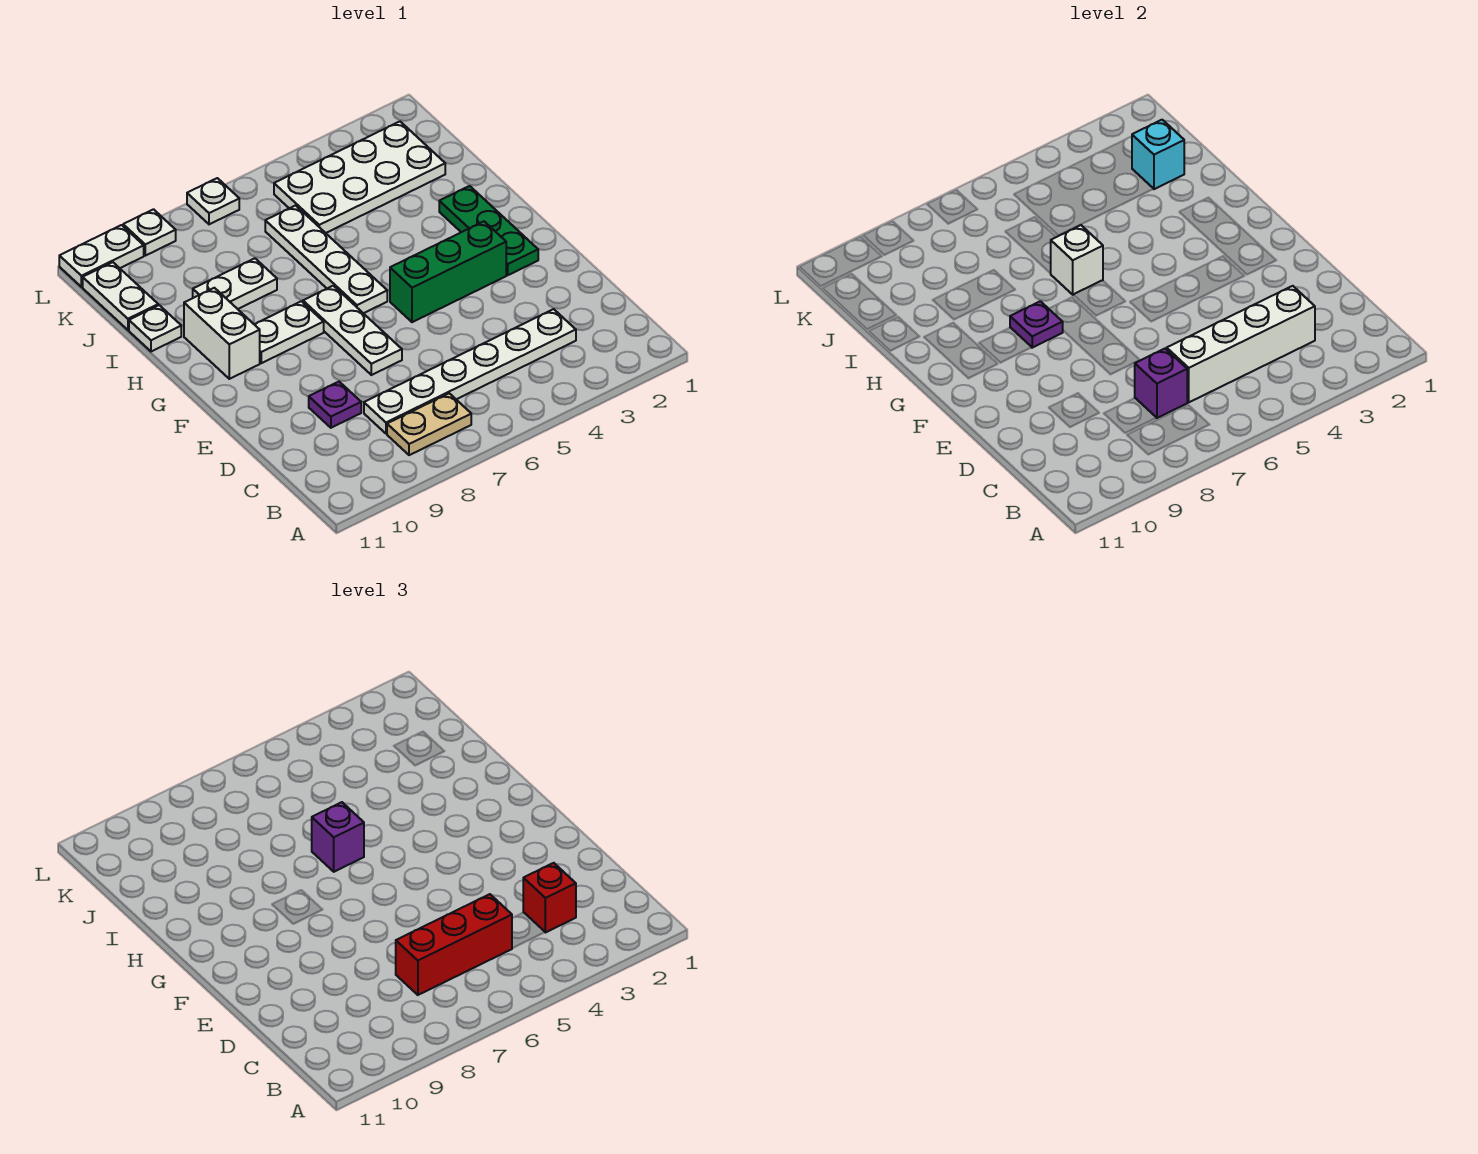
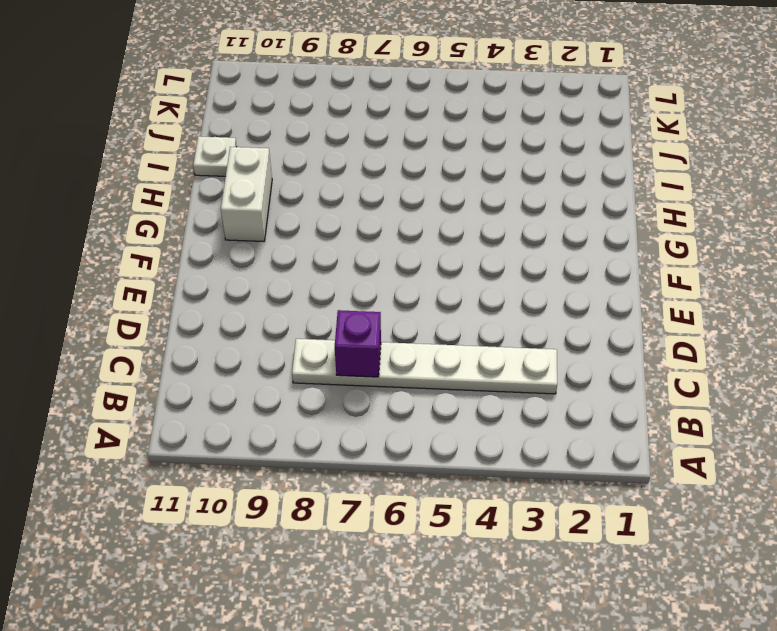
none -> tan plate B7:B8 level 1
none -> purple plate D9 level 1
none -> white plate E7:G7 level 1

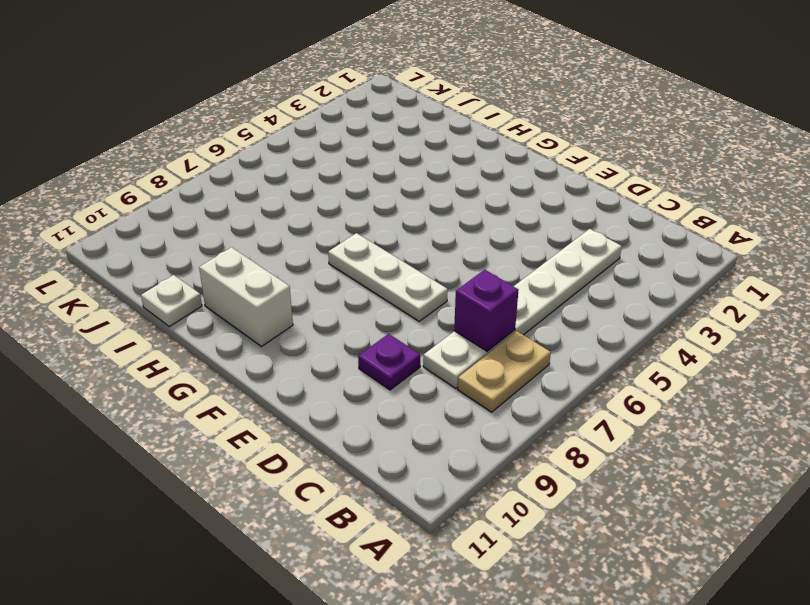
none -> green plate F2:H2 level 1
none -> green brick F3:F5 level 1
none -> white plate G6:J6 level 1

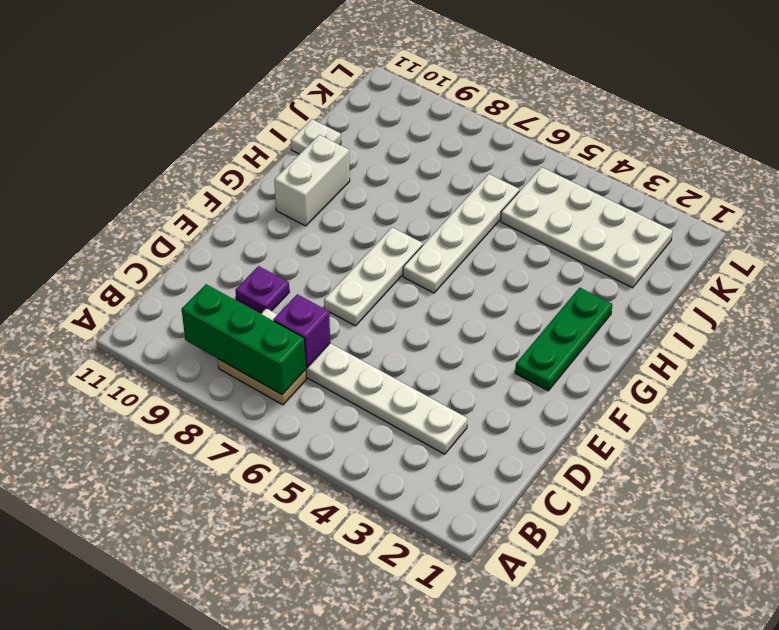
green brick B7:B9 level 2 -> green brick F3:F5 level 1
none -> white plate G8:G9 level 1
none -> white plate I8:I9 level 1
none -> white plate J11:K11 level 1

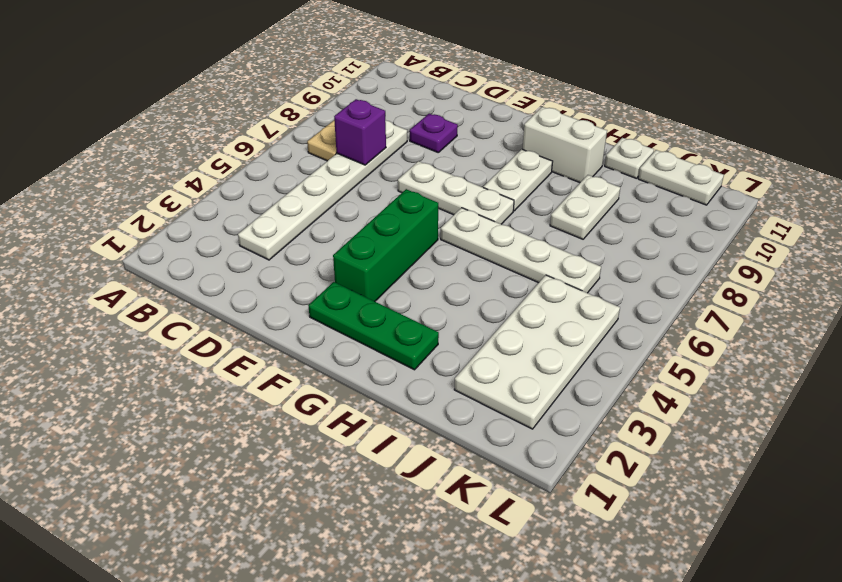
none -> white plate L7 level 1
none -> white plate L9 level 1
none -> white plate L10:L11 level 1

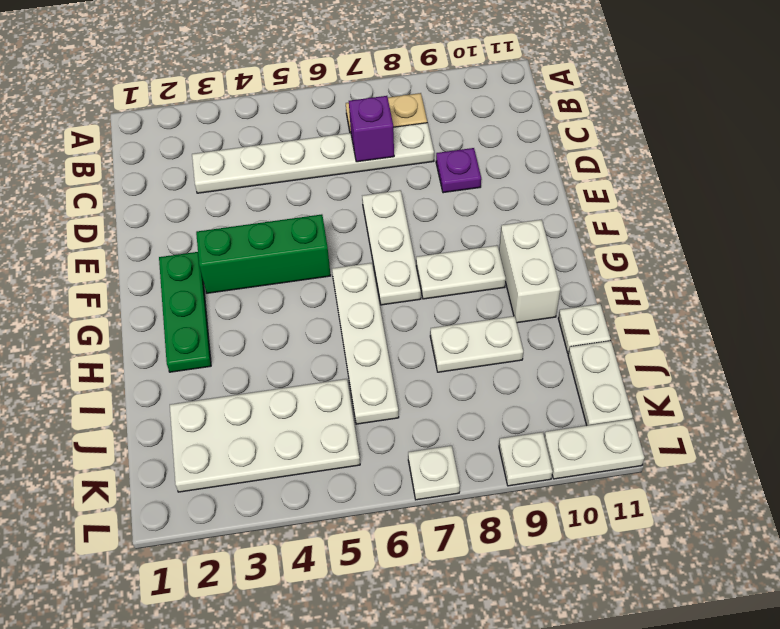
none -> white brick C3:C6 level 2
none -> purple plate G8 level 2
none -> white brick H6 level 2

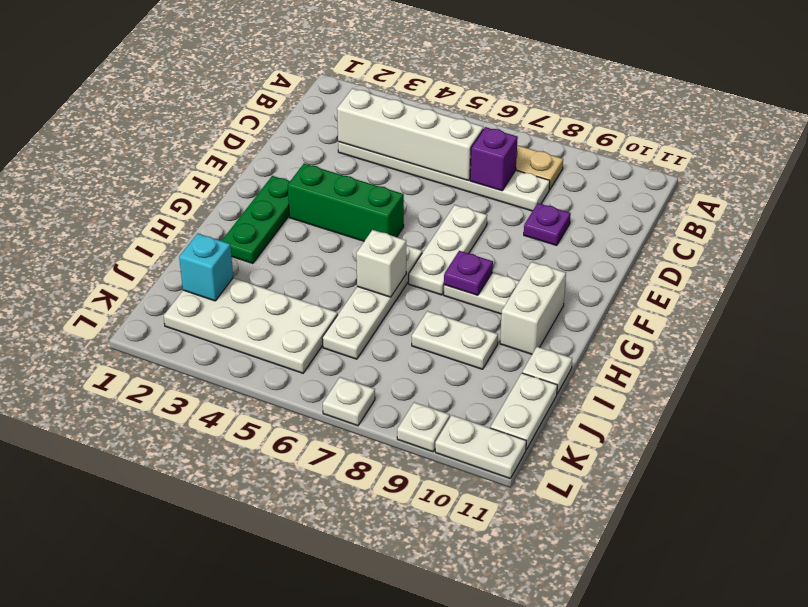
none -> red brick C3 level 3
none -> red brick C5:C7 level 3
none -> purple brick H6 level 3

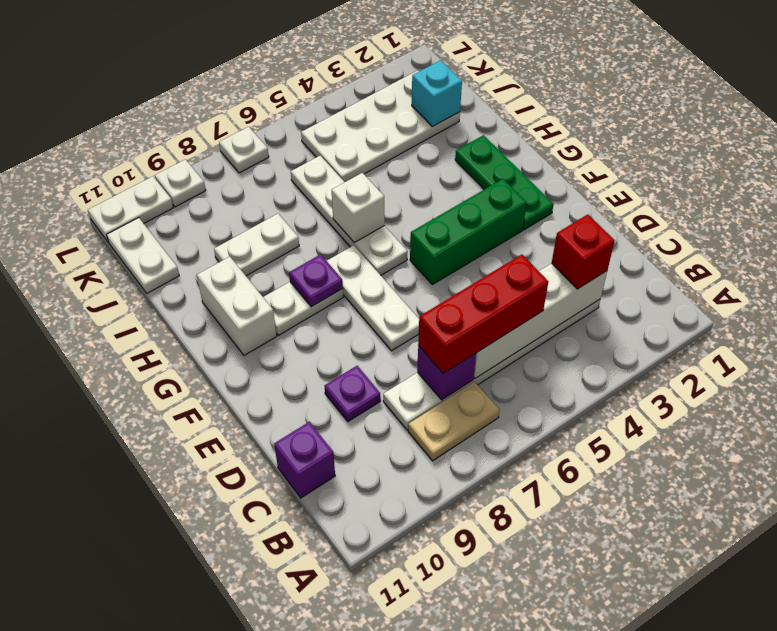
purple brick C11 level 1 -> purple brick H6 level 3
none -> white plate I11 level 1

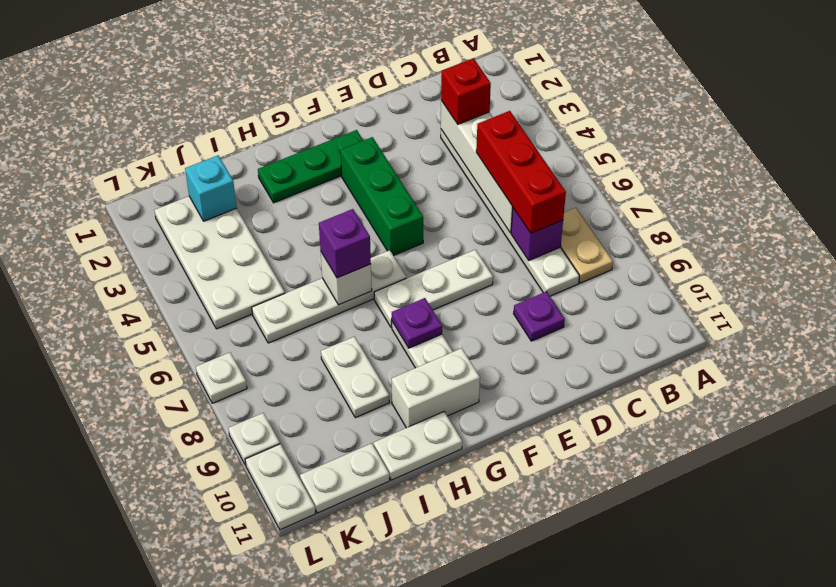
white plate H11:I11 level 1 -> white plate I11 level 1

